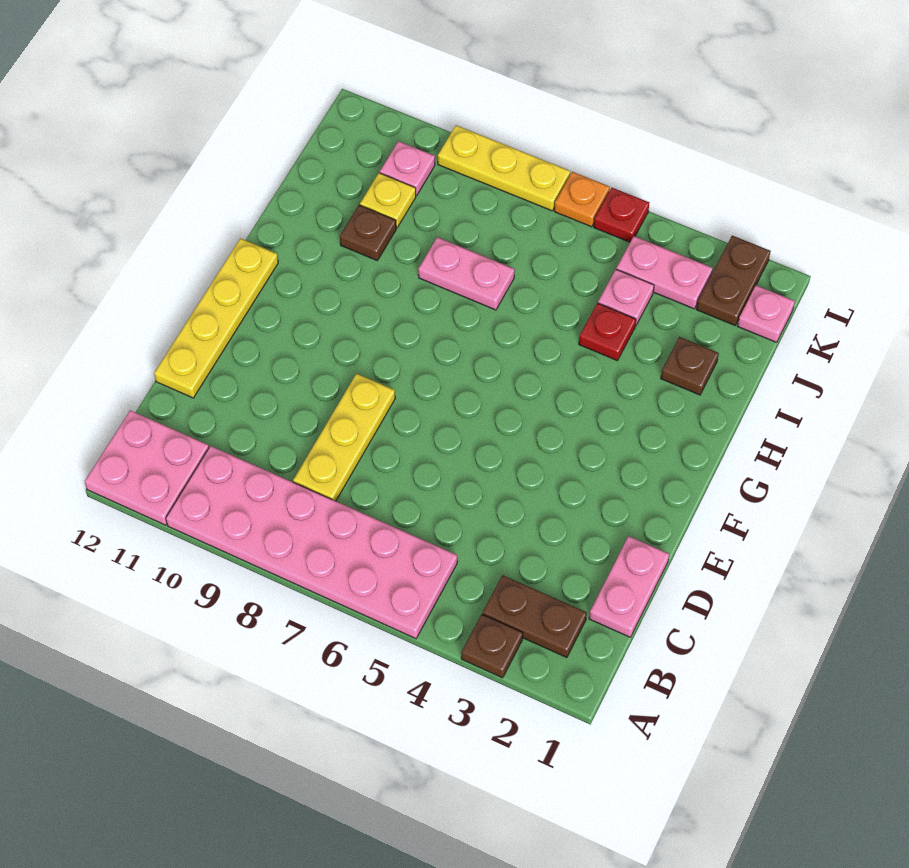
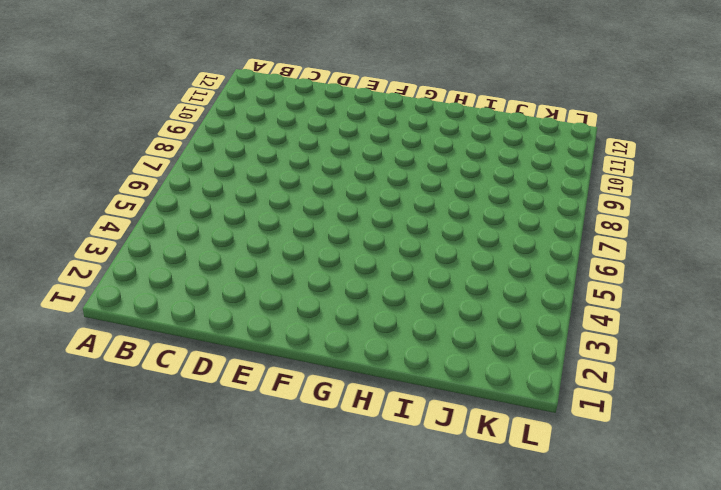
none -> brown plate A3 level 1
none -> pink plate A5:B10 level 1
none -> pink plate A11:B12 level 1

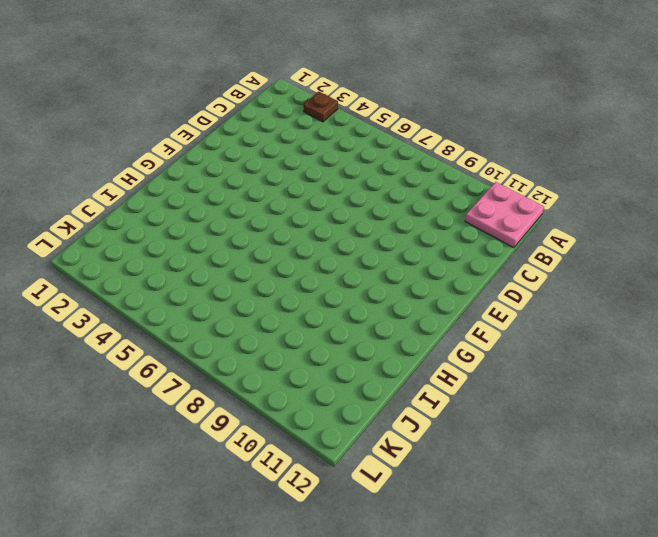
none -> pink plate A5:B10 level 1
none -> brown plate B2:B3 level 1
none -> pink plate C1:D1 level 1

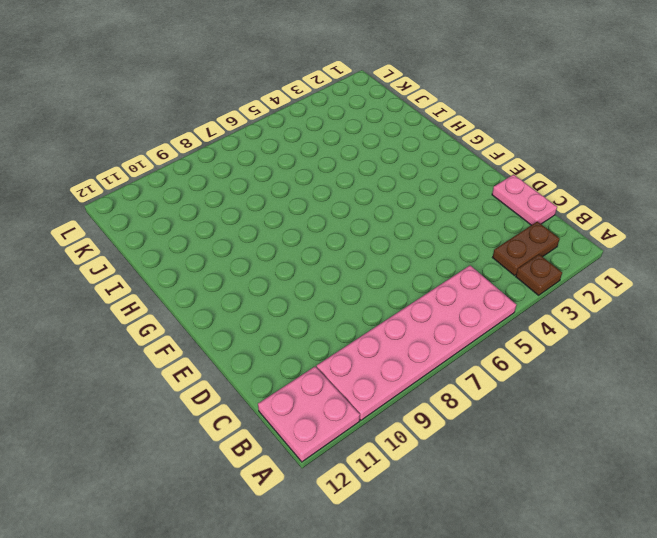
none -> yellow plate C8:E8 level 1
none -> yellow plate D12:G12 level 1
none -> brown plate I2 level 1

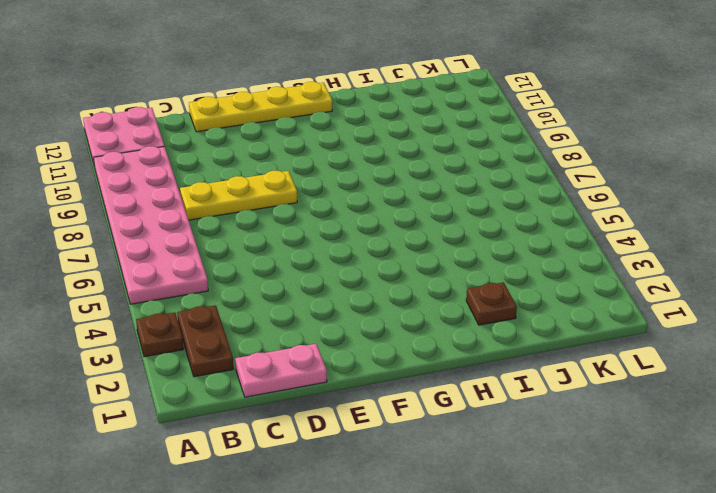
none -> red plate I4 level 1
none -> pink plate I7:I8 level 1
none -> brown plate I10 level 1

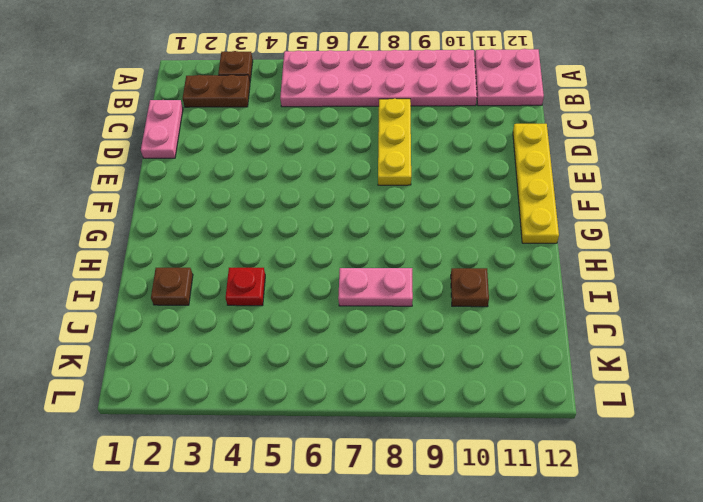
none -> pink plate J4 level 1
none -> yellow plate J10 level 1
none -> pink plate K1 level 1

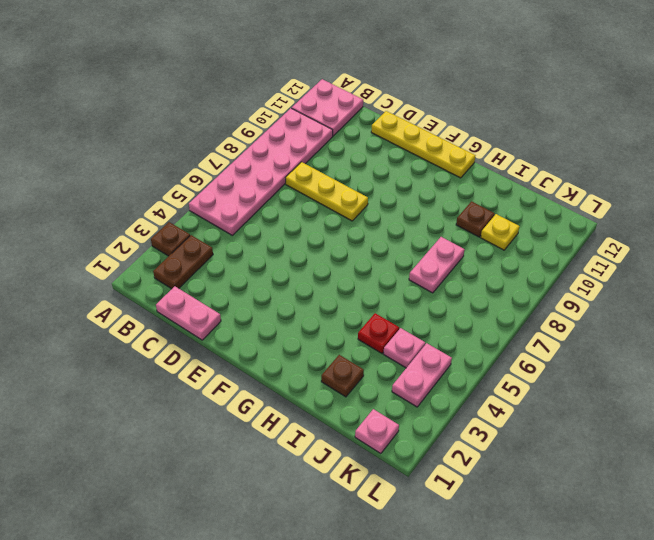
none -> brown plate K2:L2 level 1
none -> pink plate K10 level 1
none -> red plate L5 level 1

